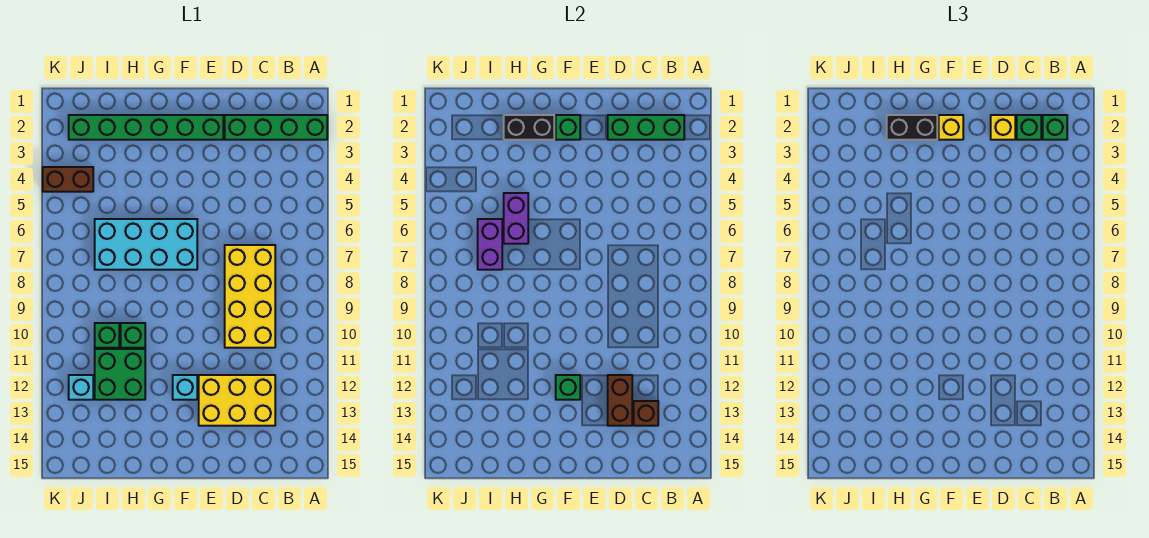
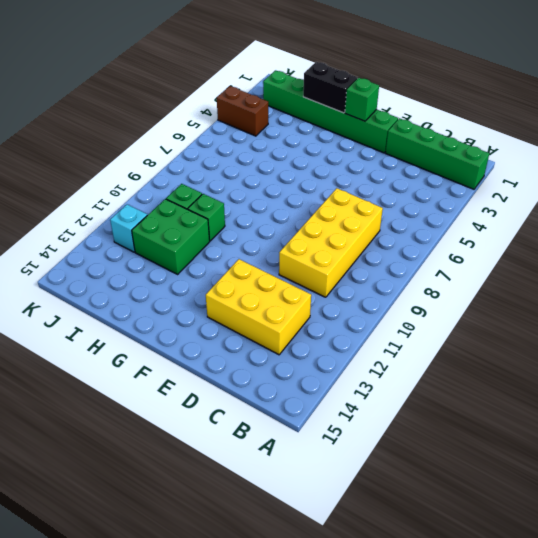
none -> cyan brick F6:I7 level 1
none -> cyan brick F12 level 1
none -> green brick B2:D2 level 2

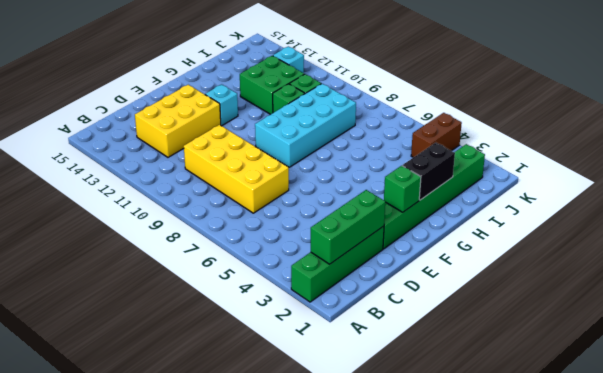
cyan brick F8:I9 level 1 -> cyan brick F6:I7 level 1
none -> brown brick C13 level 2
none -> brown brick D12:D13 level 2
none -> green brick F12 level 2

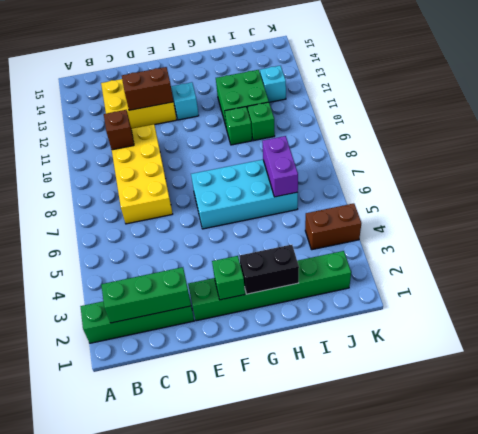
brown brick C10 level 2 -> brown brick C13 level 2
brown brick D12:E12 level 2 -> brown brick D12:D13 level 2
none -> green brick F12 level 2
none -> purple brick H5:H6 level 2
none -> green brick B2 level 3

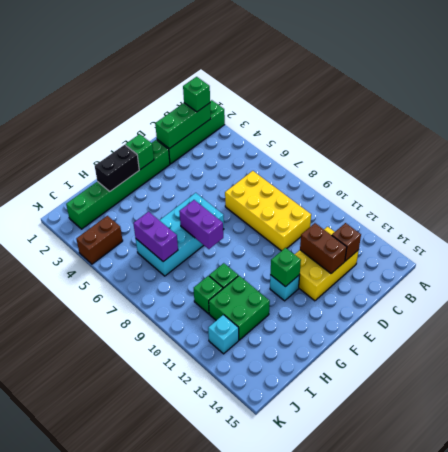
purple brick G7:G8 level 2 -> purple brick H5:H6 level 2
none -> green brick C2 level 3
none -> yellow brick D2 level 3
none -> yellow brick F2 level 3

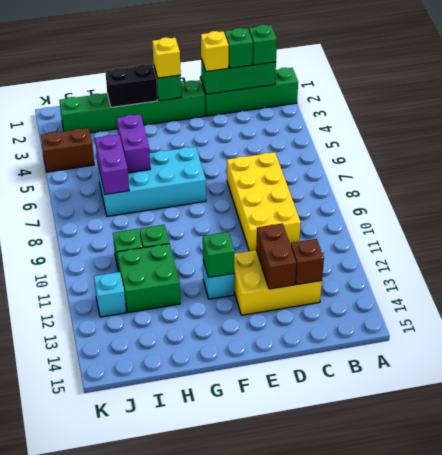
none -> black brick G2:H2 level 3

